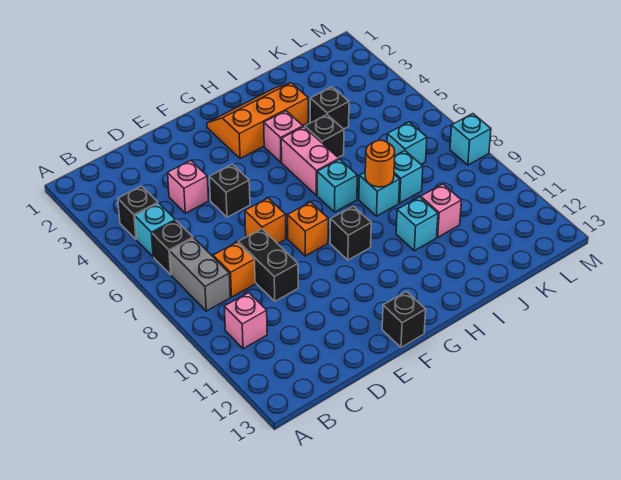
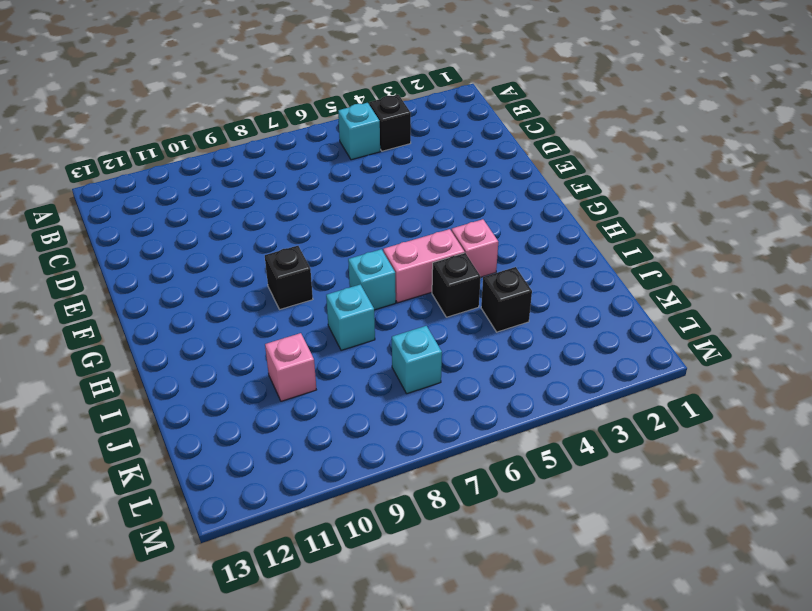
none -> black brick B6 level 1
none -> grey brick B7:B8 level 1
none -> pink brick B10 level 1

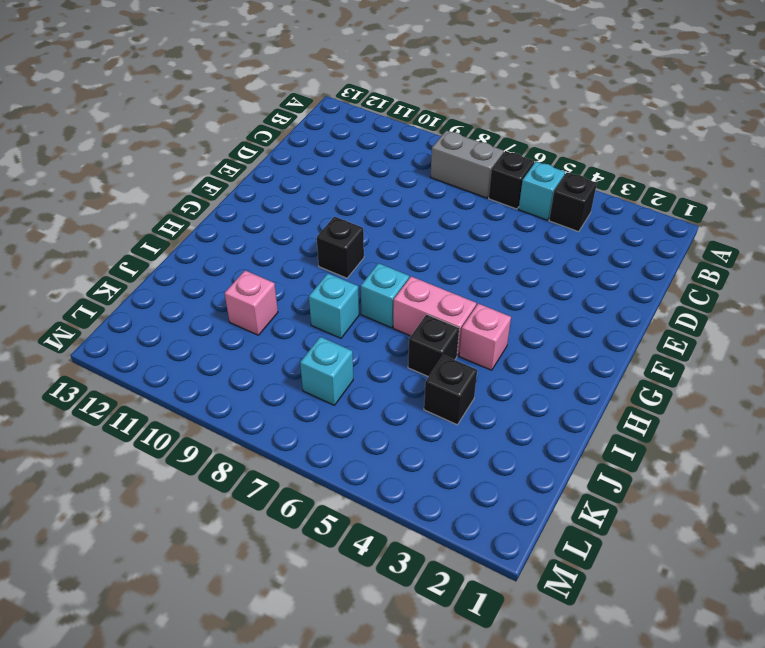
none -> pink brick B10 level 1
none -> orange brick C8 level 1
none -> pink brick D4 level 1

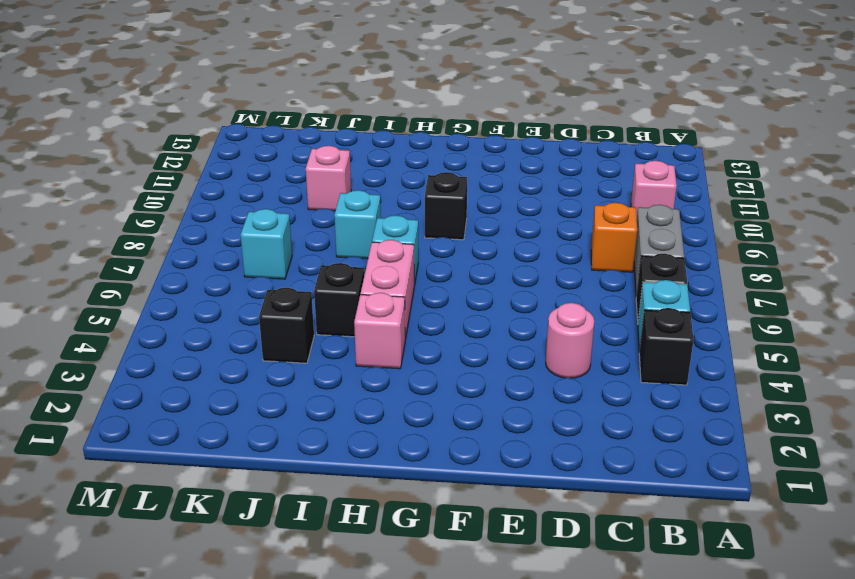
pink round brick D4 level 1 -> pink brick D4 level 1
none -> black brick D8:D9 level 1
none -> black brick E5 level 1
none -> orange brick E7 level 1

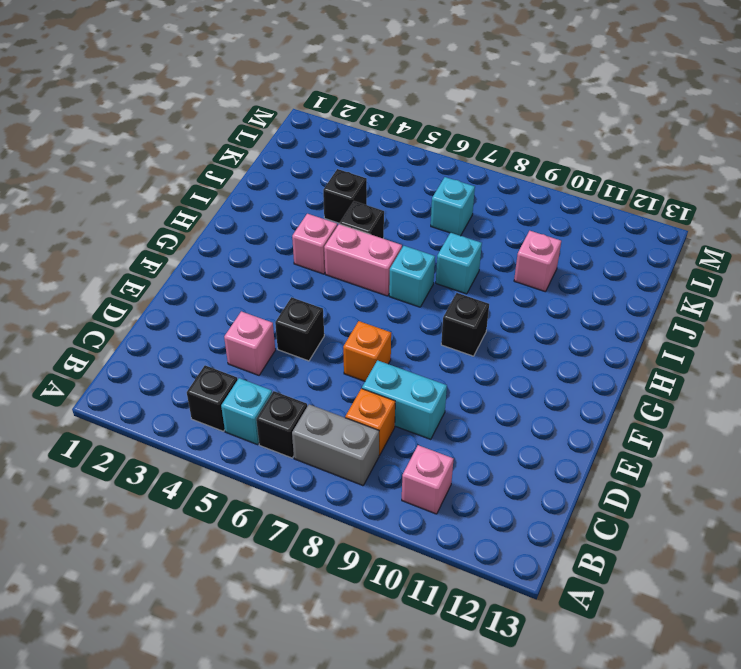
cyan brick D8:D9 level 1 -> black brick D8:D9 level 1
none -> orange brick F8 level 1
none -> black brick F13 level 1
none -> orange slope G2:I3 level 1 top 3

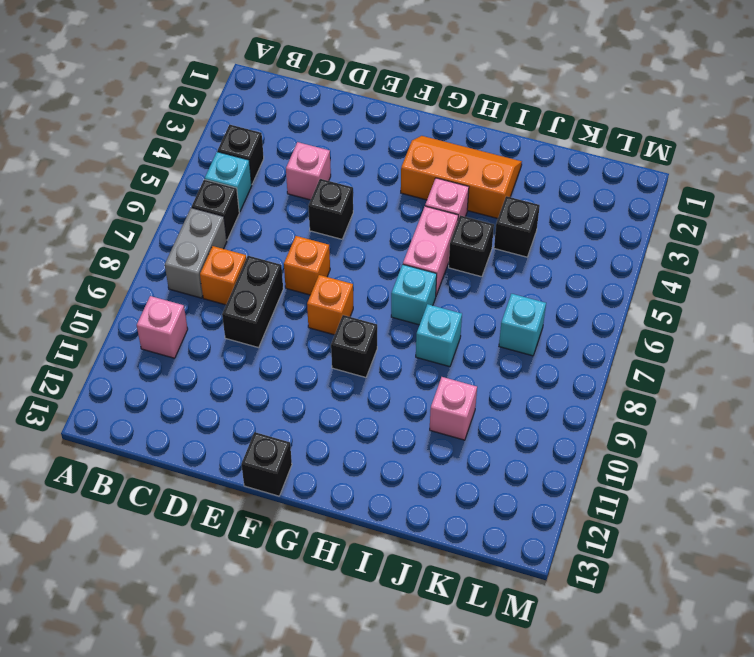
none -> cyan brick I10 level 1
none -> cyan brick J8 level 1
none -> cyan brick M8 level 1

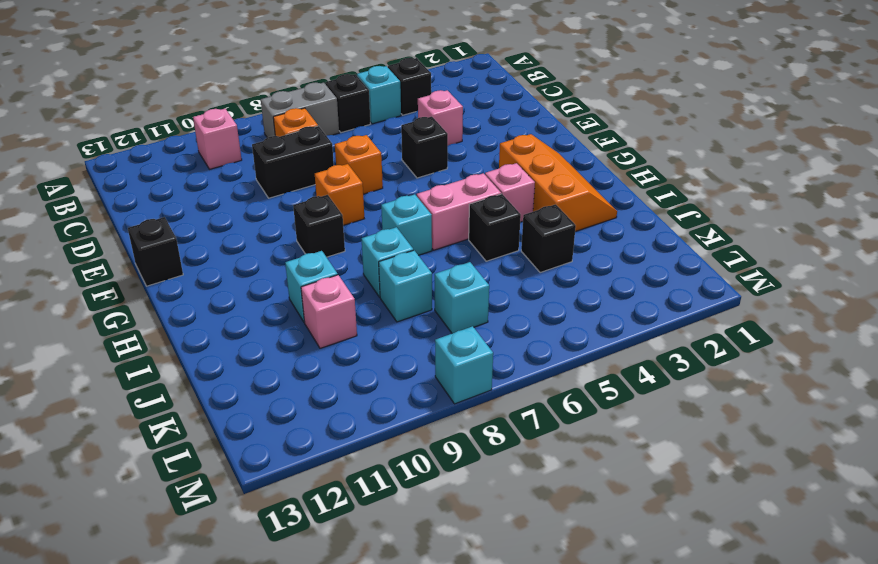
none -> orange round brick I8 level 2

